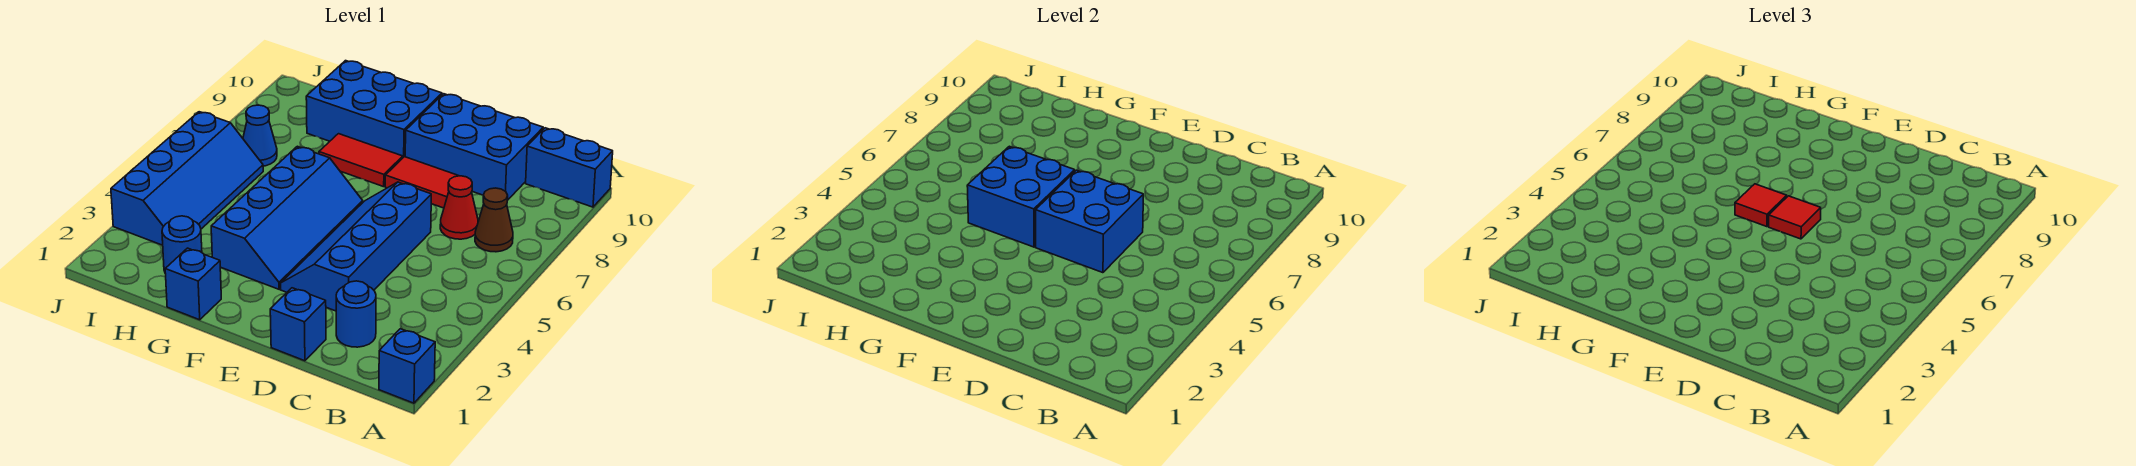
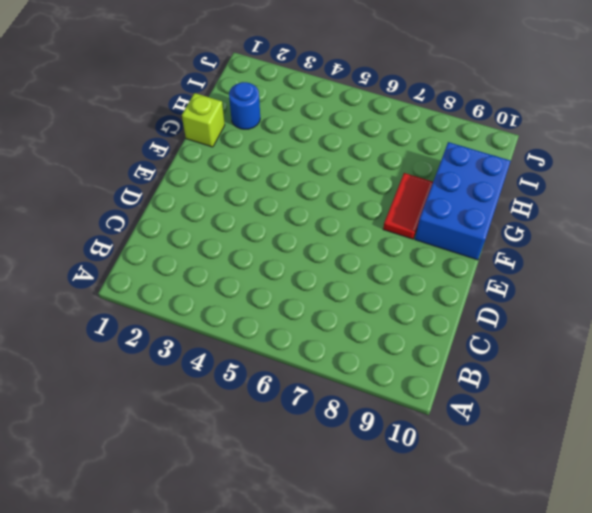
lime brick G1 level 1 -> blue brick G1 level 1
none -> blue brick A1 level 1
none -> blue brick A10:B10 level 1
none -> brown cone B7 level 1

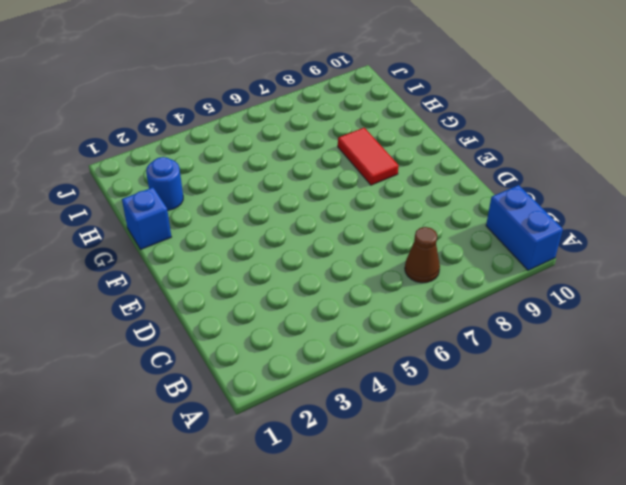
none -> blue brick A1 level 1
none -> blue round brick C2 level 1
none -> red cone C7 level 1

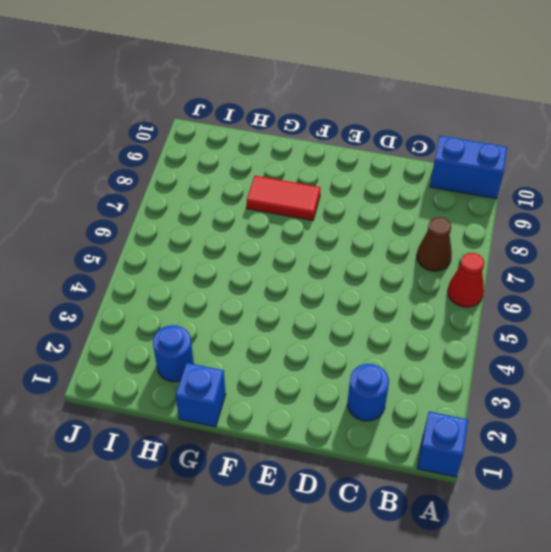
red cone A6 level 1 -> red cone C7 level 1
none -> blue brick C9:E10 level 1
none -> blue brick D1 level 1
none -> blue slope D3:E6 level 1 top D

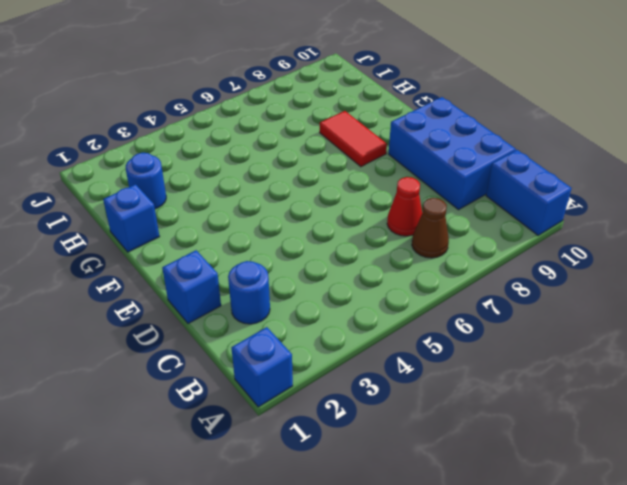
none -> blue slope D3:E6 level 1 top D
none -> red tile D8:E8 level 1
none -> blue slope F3:G6 level 1 top G

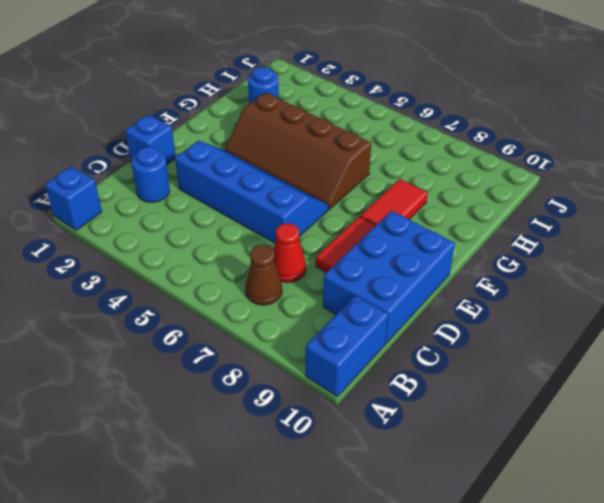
brown slope F3:G6 level 1 top G -> blue slope F3:G6 level 1 top G
none -> blue brick F9:H10 level 1
none -> blue brick G1 level 1
none -> blue slope I3:J6 level 1 top J

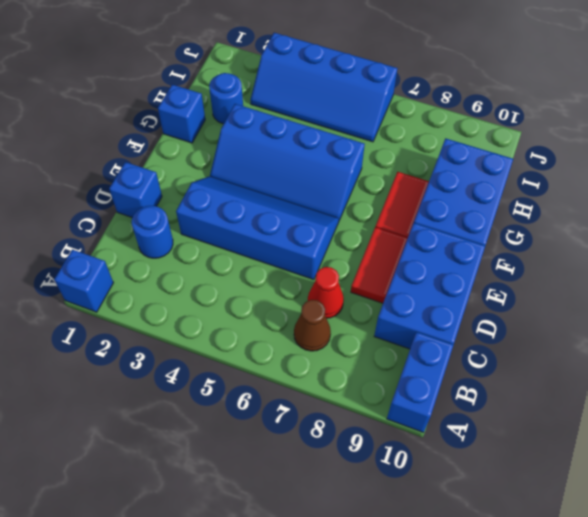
none -> blue cone I7 level 1
none -> blue brick D5:E6 level 2
none -> blue brick F5:G6 level 2

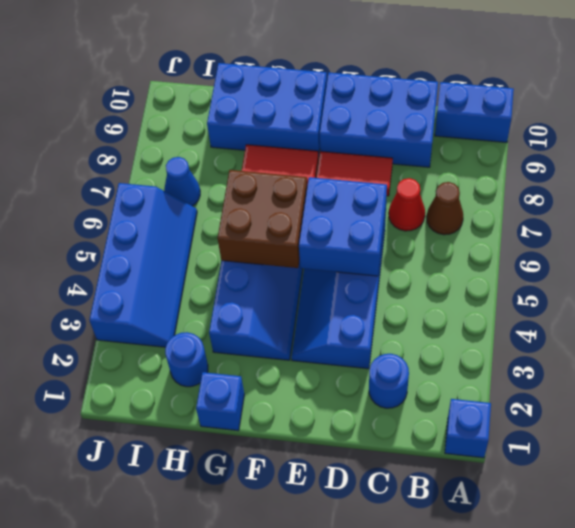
brown brick F5:G6 level 2 -> blue brick F5:G6 level 2
none -> blue brick D1 level 1
none -> red tile E6 level 3
none -> red tile F6 level 3

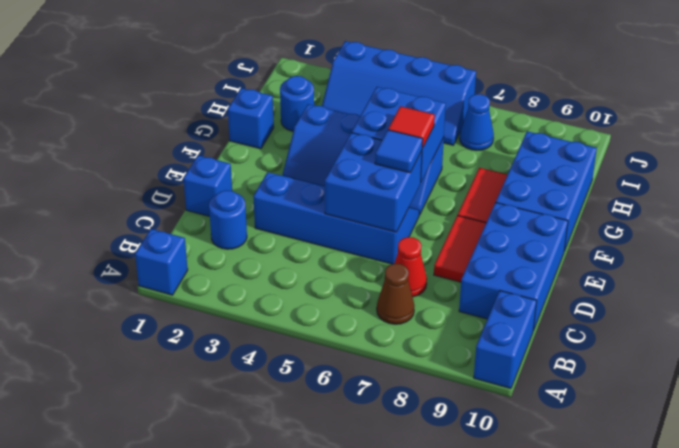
blue tile E6 level 3 -> red tile E6 level 3

